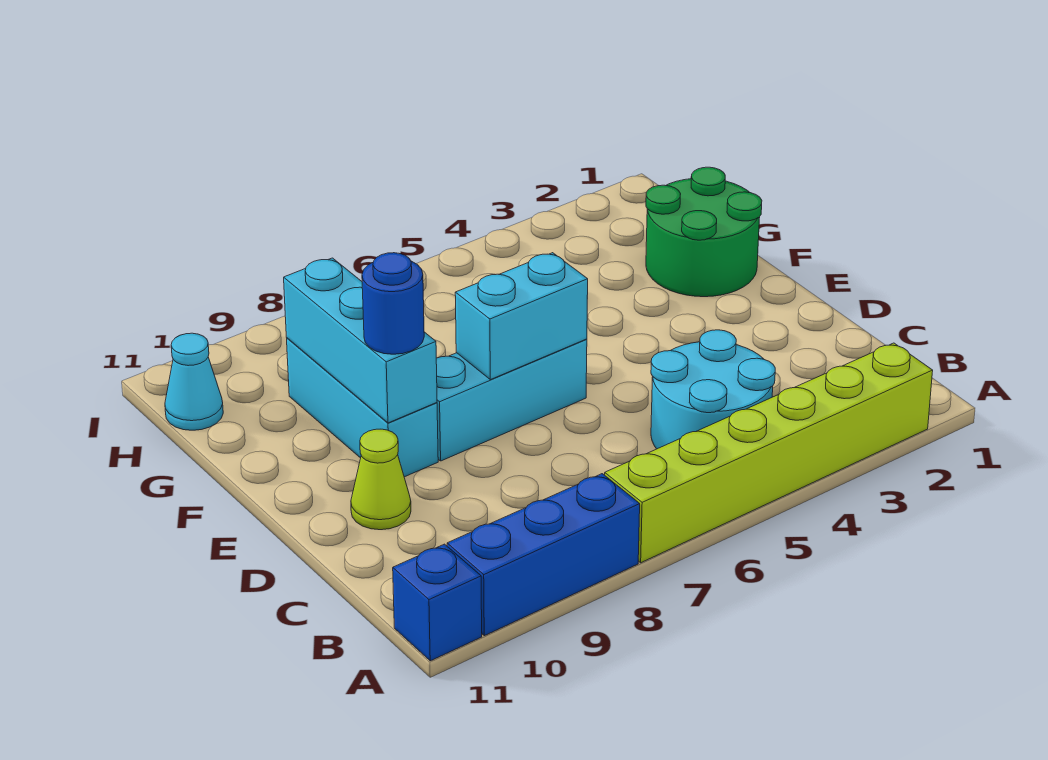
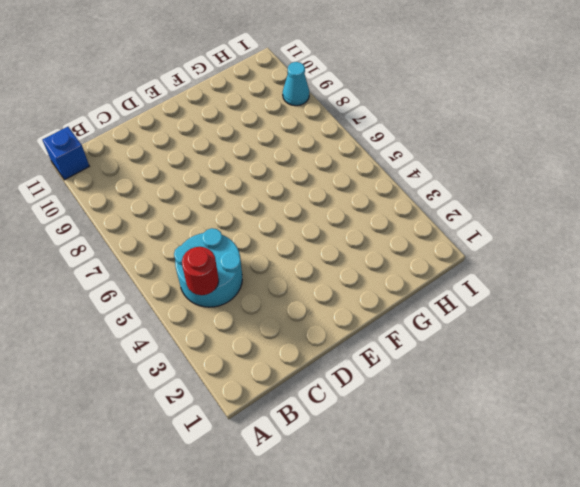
red round brick B4 level 2 -> none
cyan cone I9 level 1 -> cyan cone H11 level 1
none -> lime brick A2:A7 level 1
none -> blue brick A8:A10 level 1
none -> lime cone D10 level 1

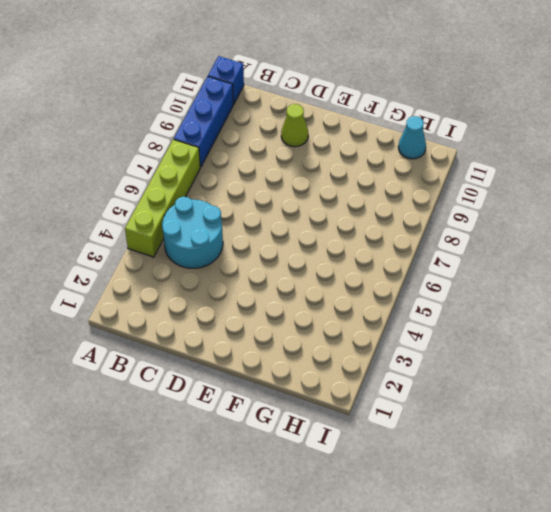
lime brick A4:A7 level 1 -> lime brick A2:A7 level 1
none -> cyan brick E6:E8 level 1
none -> cyan brick E9:G9 level 1
none -> green round brick F1:G2 level 1

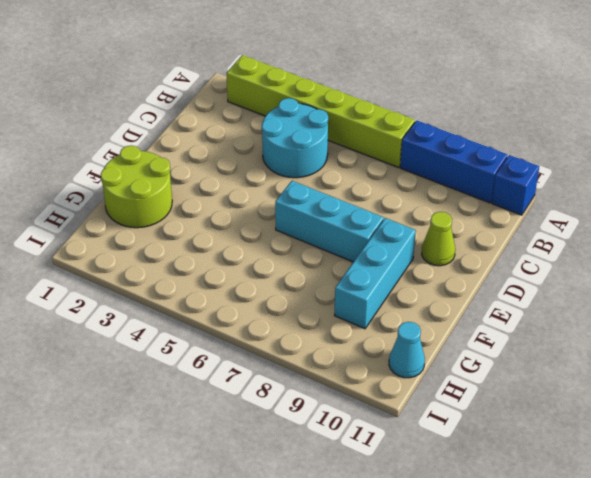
lime round brick F1:G2 level 1 -> green round brick F1:G2 level 1
none -> cyan brick E6:E7 level 2
none -> cyan brick E9:G9 level 2
none -> blue round brick E9 level 3

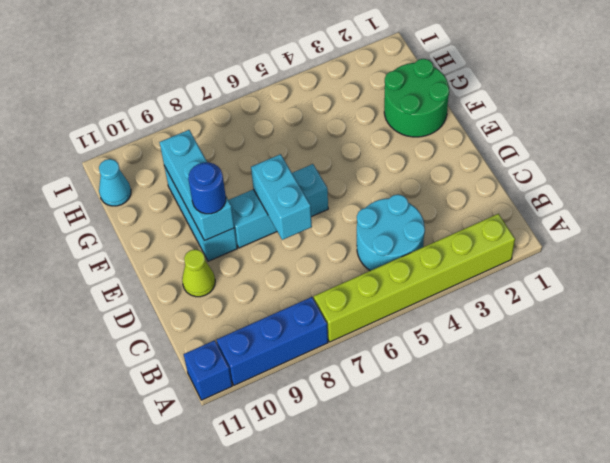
cyan brick D7:E7 level 2 -> cyan brick E6:E7 level 2

